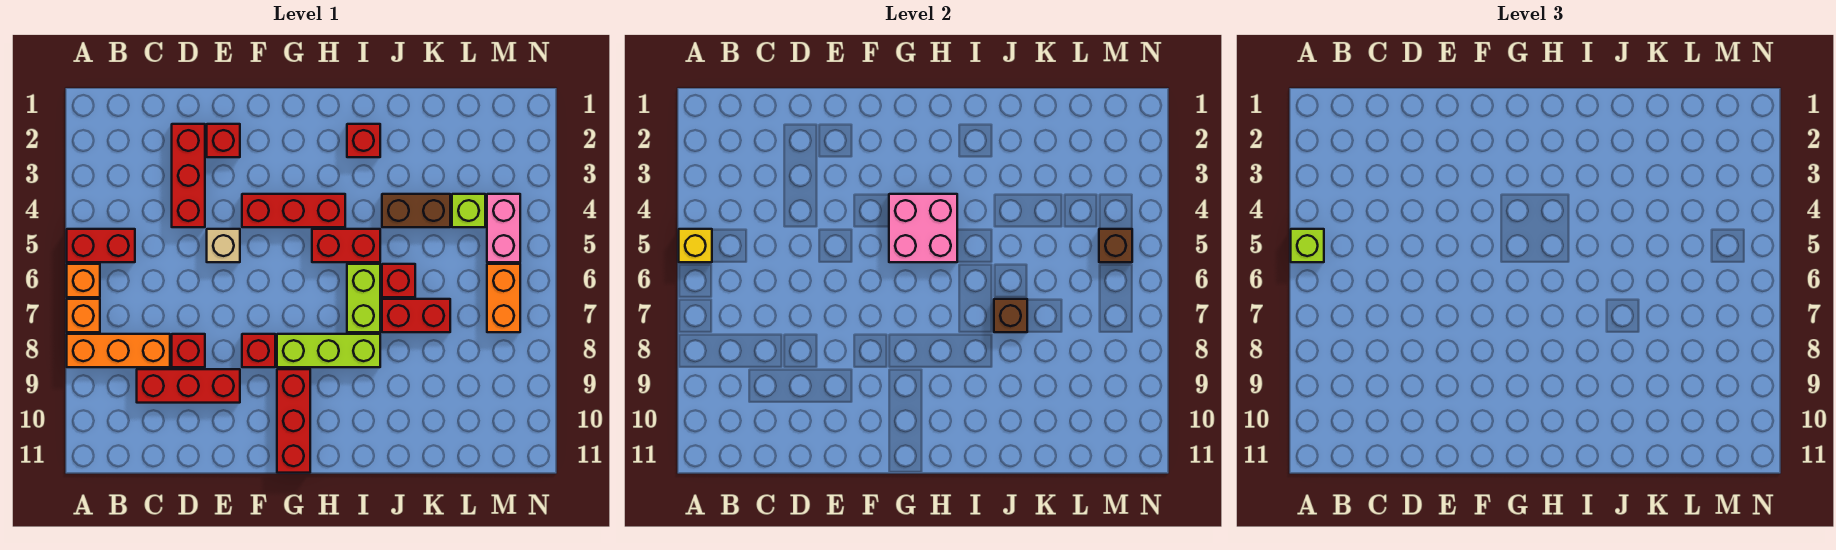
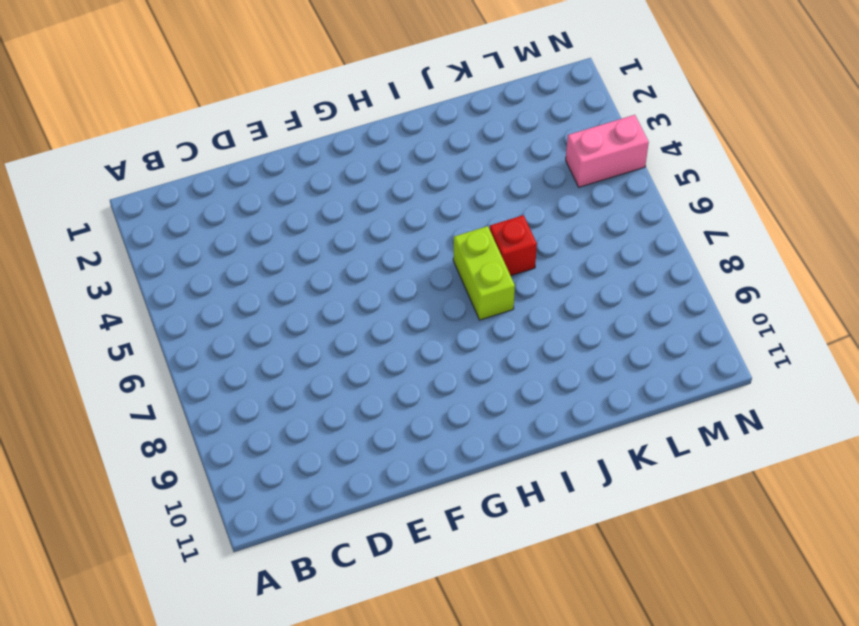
pink brick M4:N4 level 1 -> pink brick M4:M5 level 1
none -> red brick A5:B5 level 1
none -> orange brick A6 level 1
none -> orange brick A7 level 1

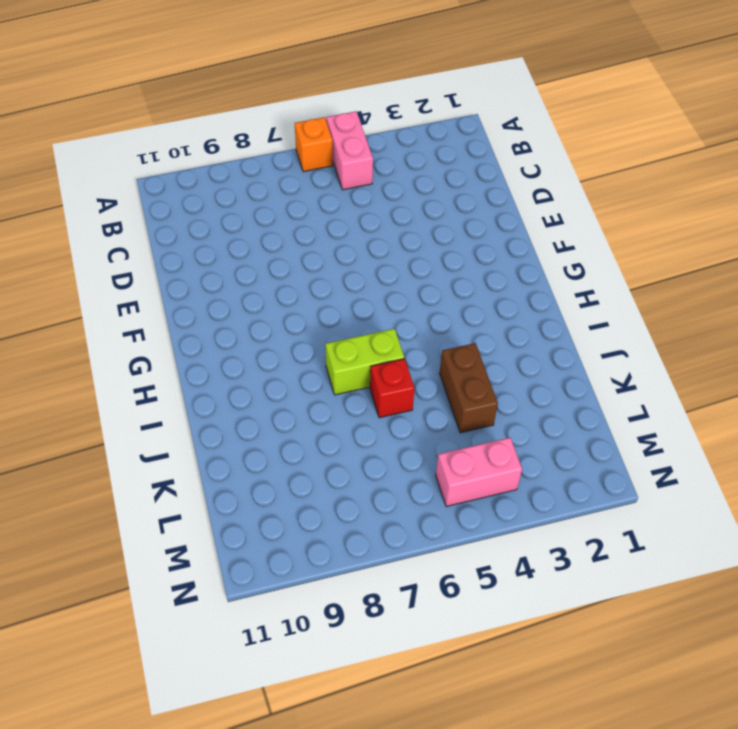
pink brick A5:B5 level 1 -> red brick A5:B5 level 1
none -> orange brick A7 level 1
none -> orange brick A8:C8 level 1
none -> red brick C9:E9 level 1

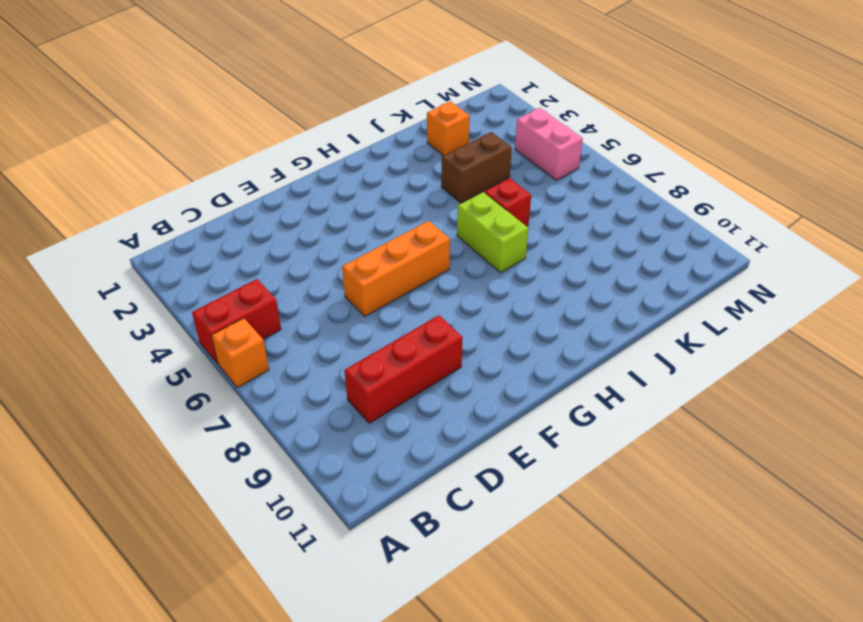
orange brick E6:G6 level 1 -> orange brick A8:C8 level 1
orange brick K2 level 1 -> orange brick A7 level 1
none -> red brick D2:D4 level 1
none -> red brick D8 level 1
none -> red brick E2 level 1

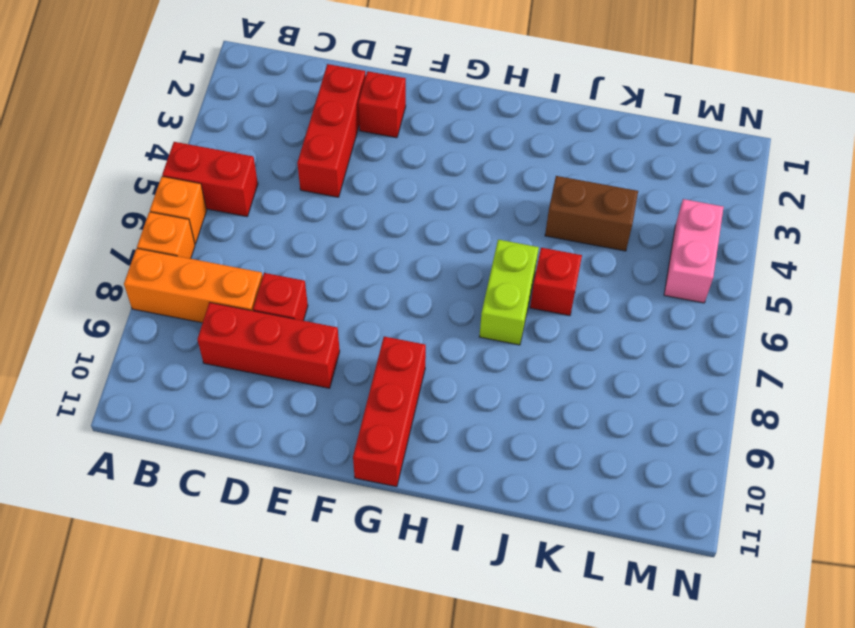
none -> tan brick E5 level 1
none -> red brick F4:H4 level 1
none -> red brick F8 level 1

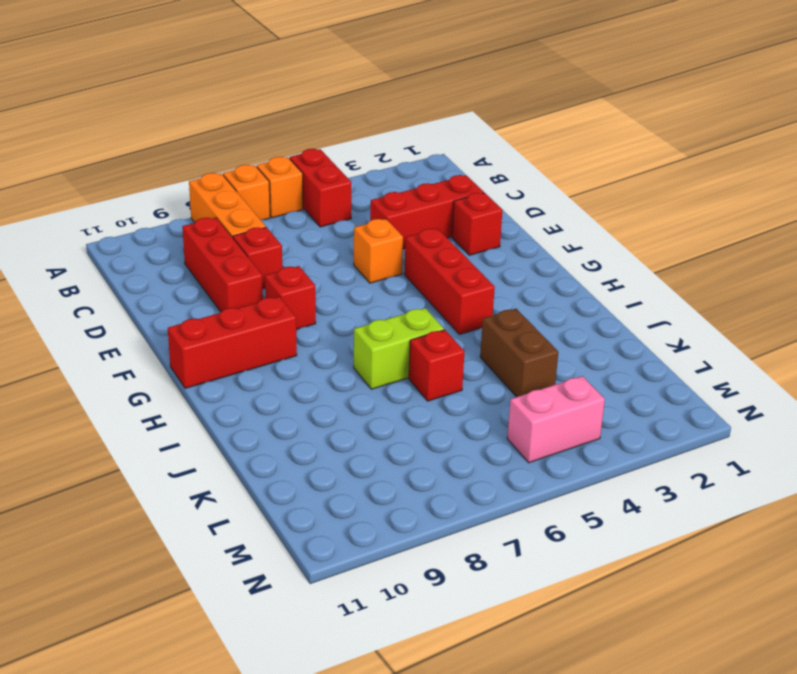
orange brick E5 level 1 -> tan brick E5 level 1
none -> lime brick G8:I8 level 1
none -> red brick H5:I5 level 1
none -> red brick I2 level 1

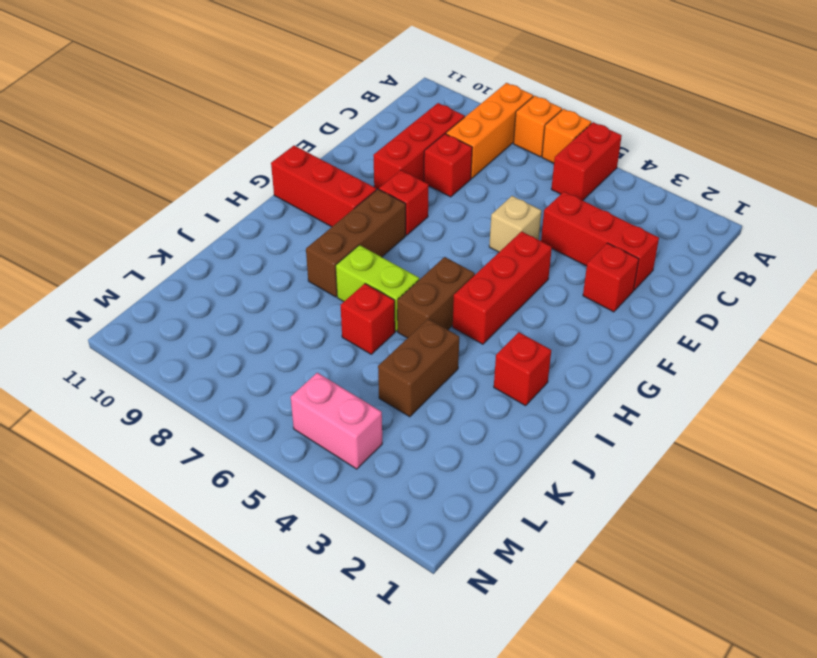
brown brick G8:I8 level 1 -> lime brick G8:I8 level 1
brown brick H5:I5 level 1 -> red brick H5:I5 level 1
none -> red brick J7:K7 level 1
none -> lime brick L4 level 1
none -> orange brick M6:M7 level 1

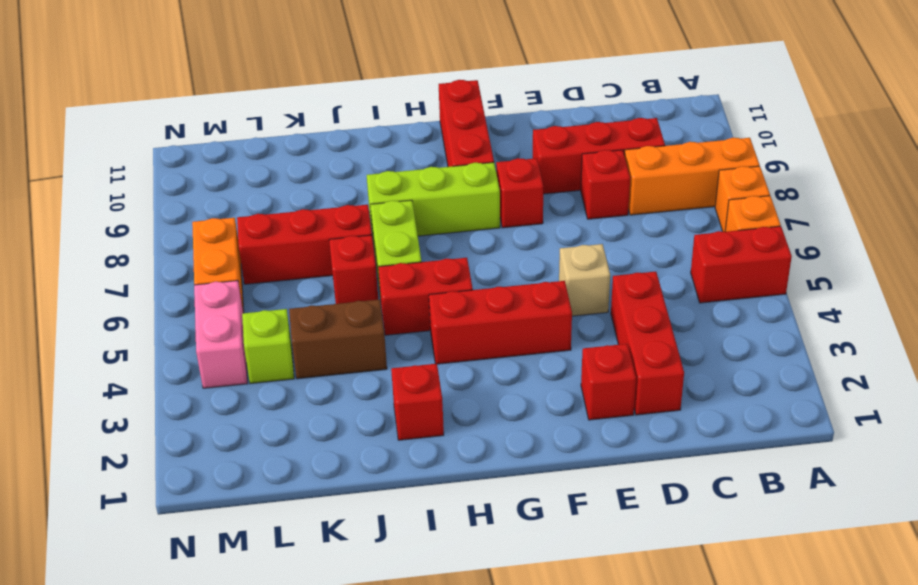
red brick J7:L7 level 1 -> red brick J7:K7 level 1
none -> yellow brick A5 level 2
none -> pink brick G4:H5 level 2
none -> brown brick J7 level 2

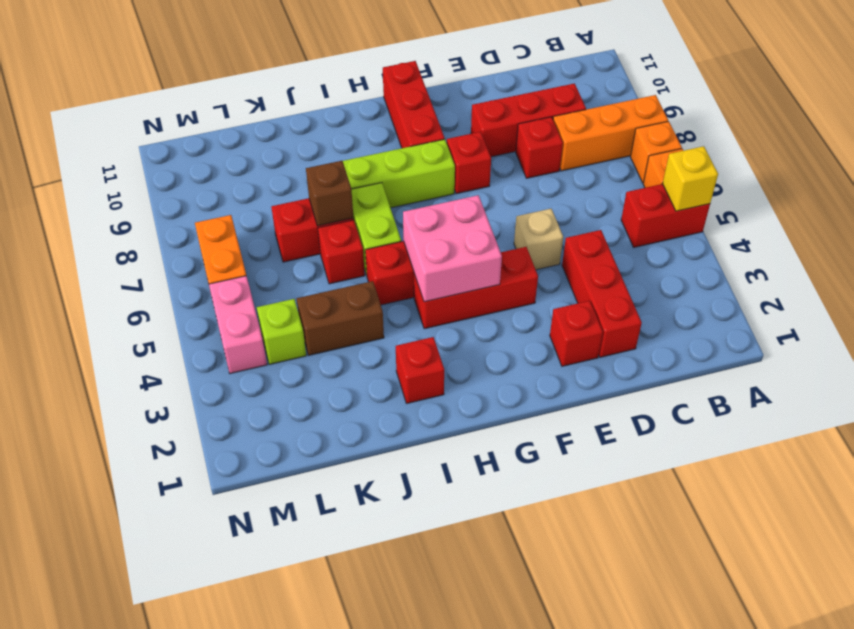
none -> brown brick M5 level 2
none -> lime brick A5 level 3

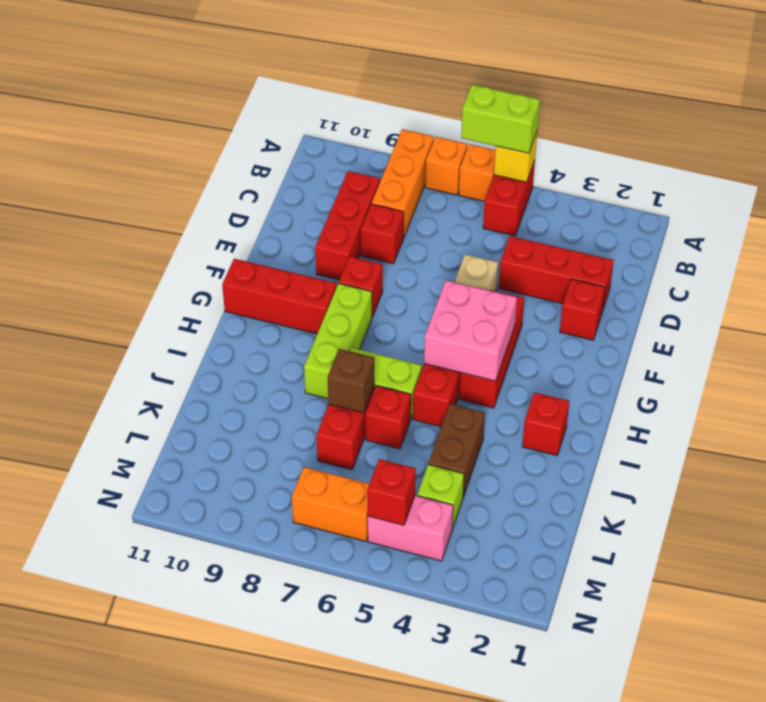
lime brick A5:A6 level 3 -> lime brick A5 level 3
red brick M5 level 2 -> brown brick M5 level 2

